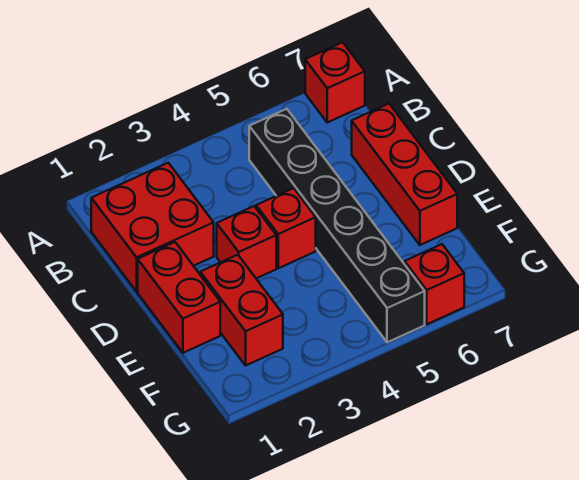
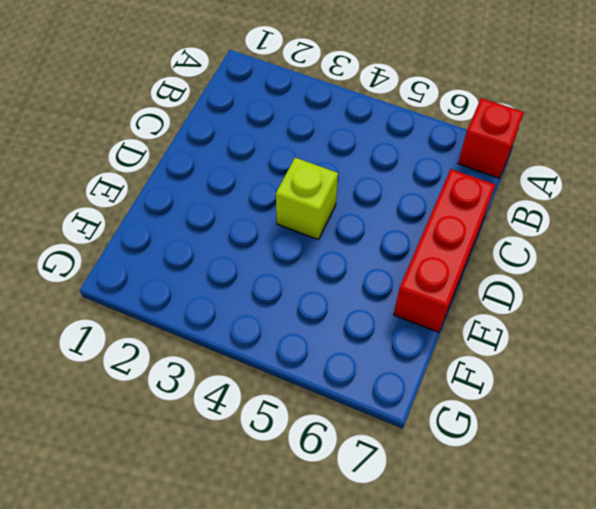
lime brick D4 level 1 -> red brick D4 level 1
none -> red brick B1:C2 level 1
none -> black brick B5:G5 level 1

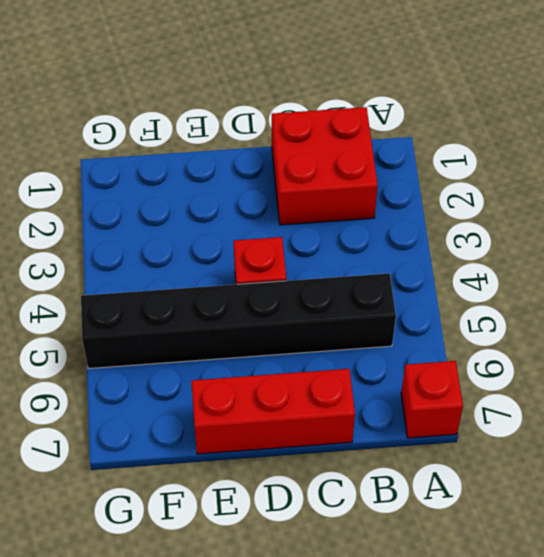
none -> red brick D1:E1 level 1
none -> red brick D3 level 1

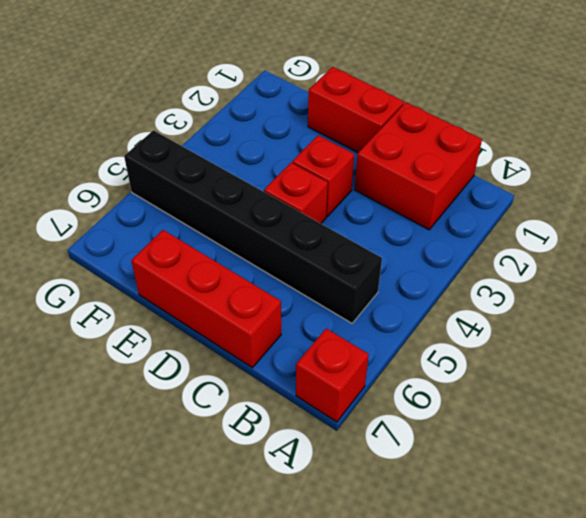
none -> red brick E2:F2 level 1
none -> red brick G6 level 1

